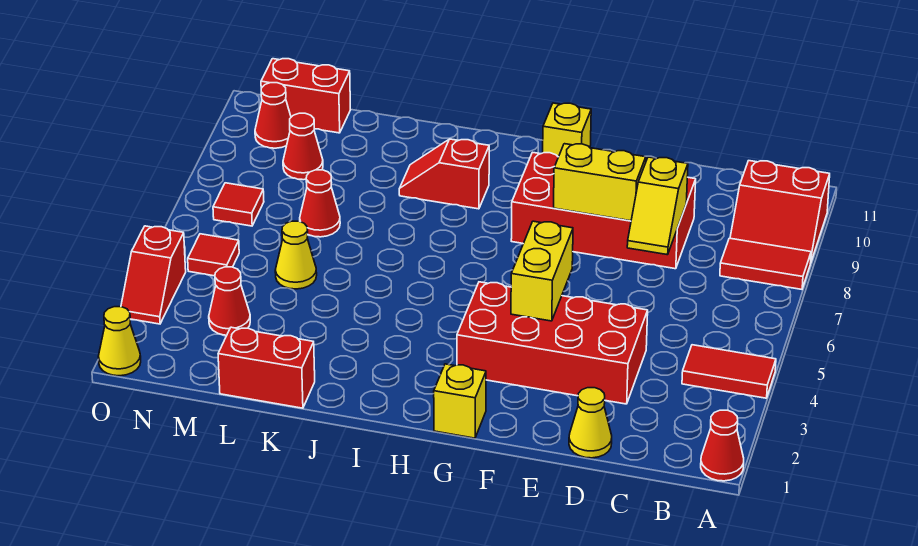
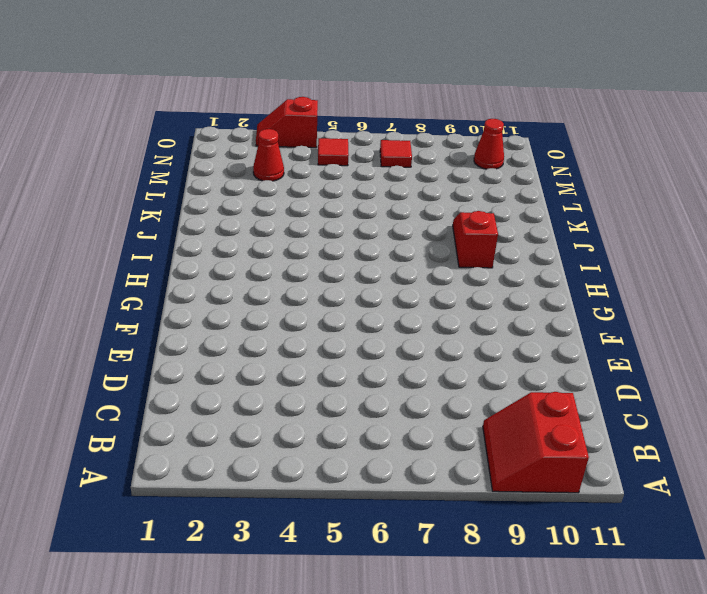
none -> red cone A1 level 1
none -> red tile A4:B4 level 1
none -> red tile A8:B8 level 1

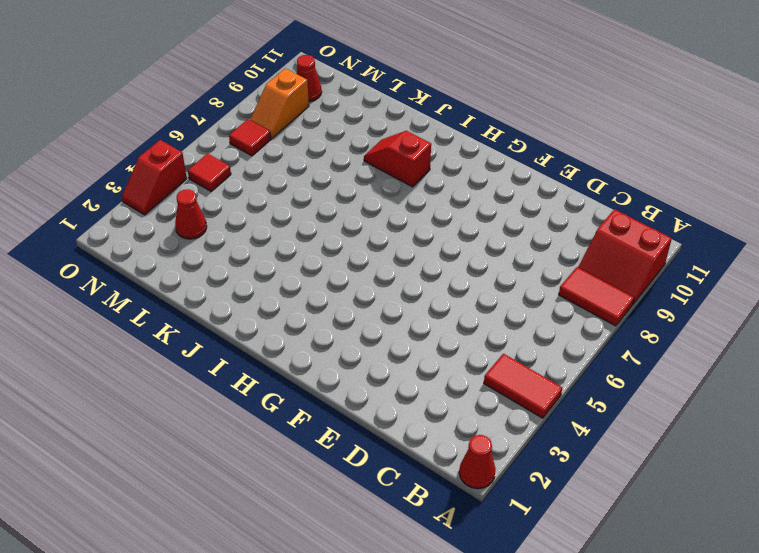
orange slope N8:N9 level 1 top 9 -> none
none -> yellow cone D1 level 1
none -> red brick D3:G4 level 1
none -> red brick D8:G9 level 1

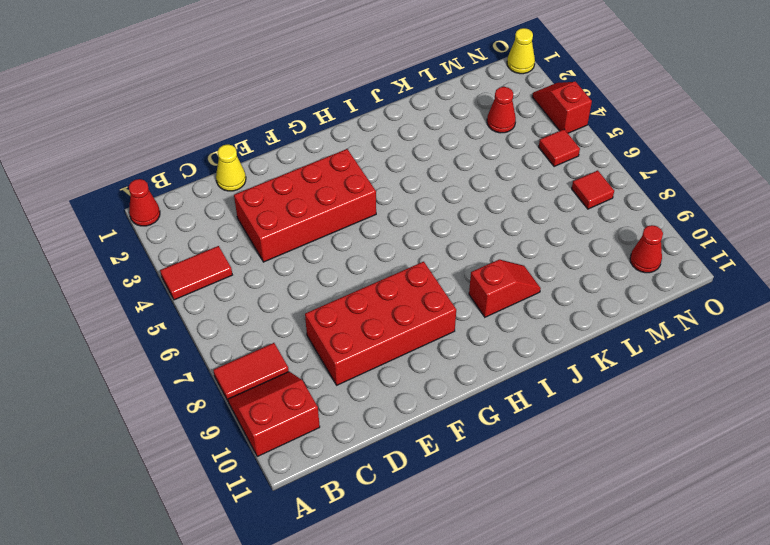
none -> yellow brick G1 level 1
none -> yellow brick G11 level 1
none -> red brick K1:L1 level 1

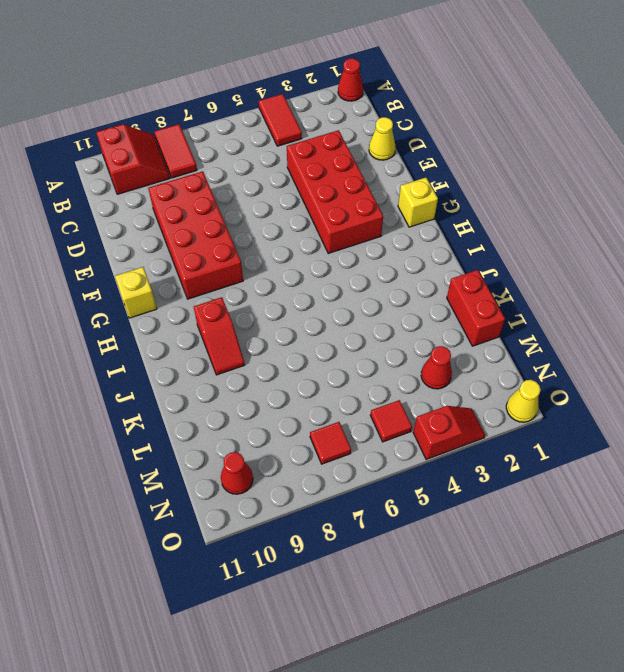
none -> yellow cone L5 level 1
none -> red cone L7 level 1
none -> red cone M9 level 1

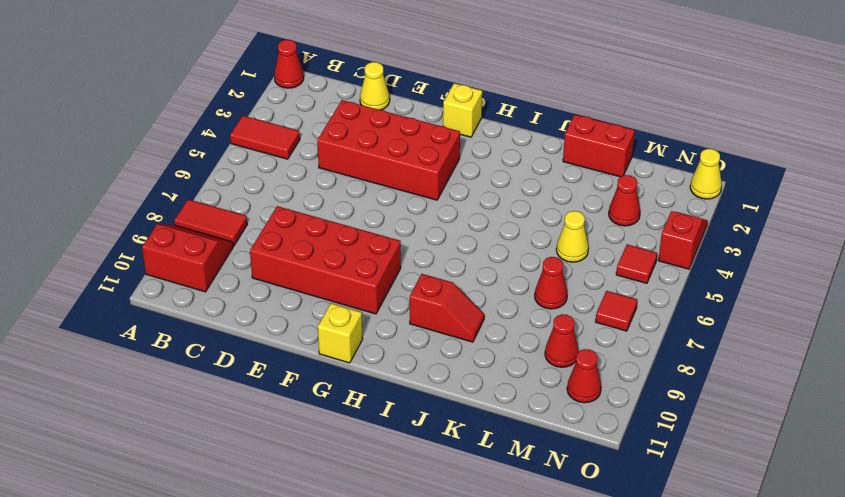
none -> red brick M11:N11 level 1
none -> yellow slope D7:D8 level 2 top 8
none -> yellow brick E8:F8 level 2

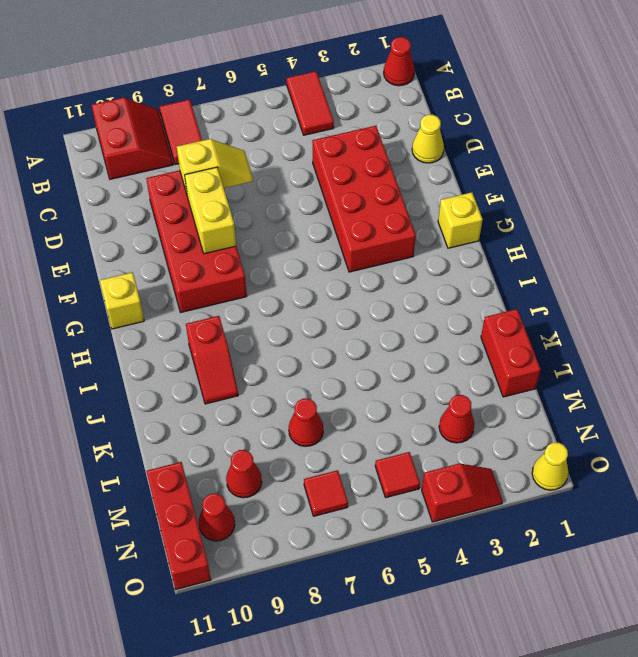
red brick M11:O11 level 1 -> red brick M11:N11 level 1
none -> yellow cone L5 level 1
none -> yellow brick F4:F5 level 2

